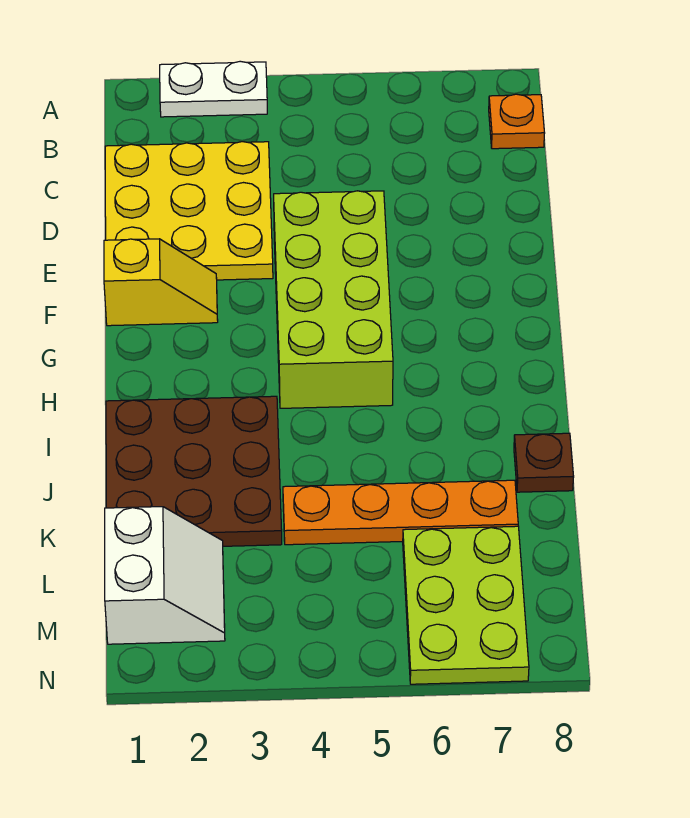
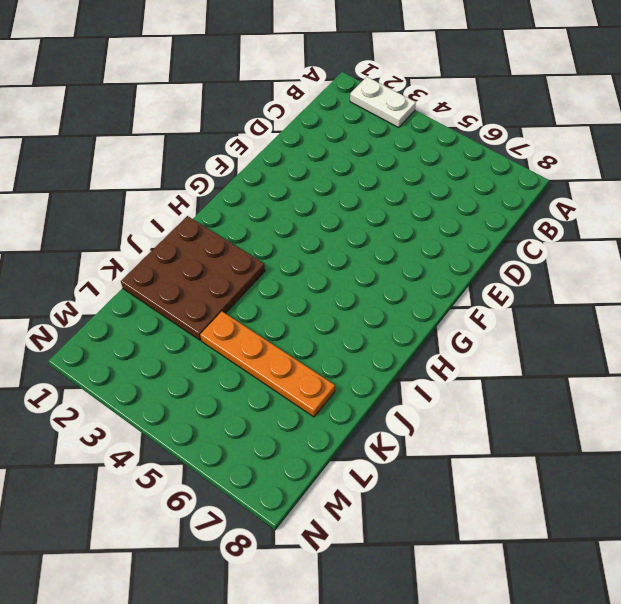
none -> orange plate B8 level 1
none -> yellow plate C1:E3 level 1

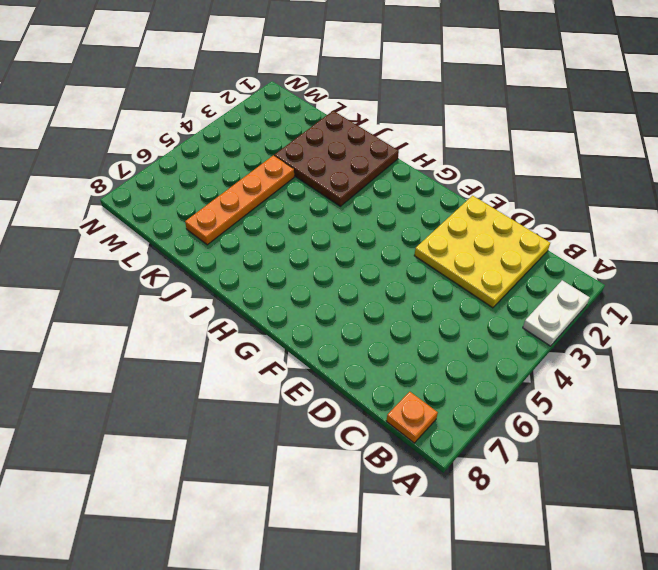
none -> lime brick E4:H5 level 1
none -> yellow slope F1:F2 level 1 top 1

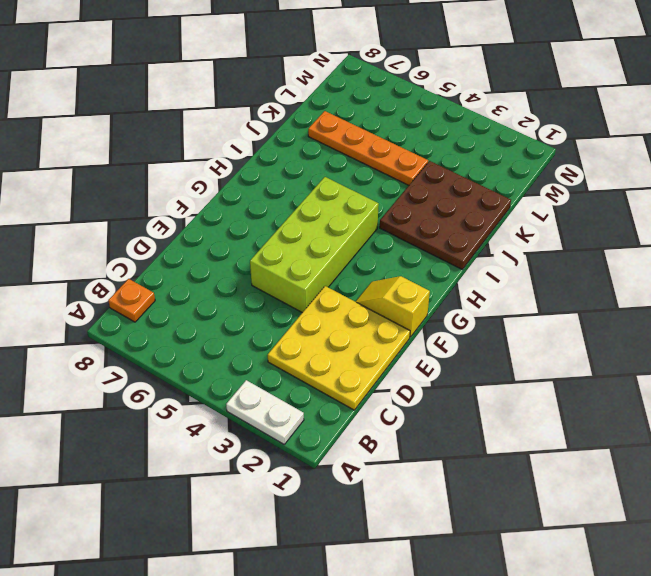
none -> brown plate J8 level 1
none -> white slope L1:M2 level 1 top 1

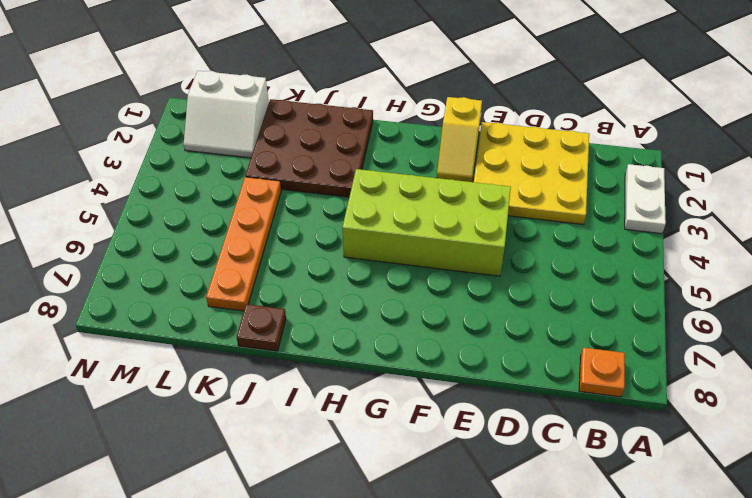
none -> lime plate L6:N7 level 1

